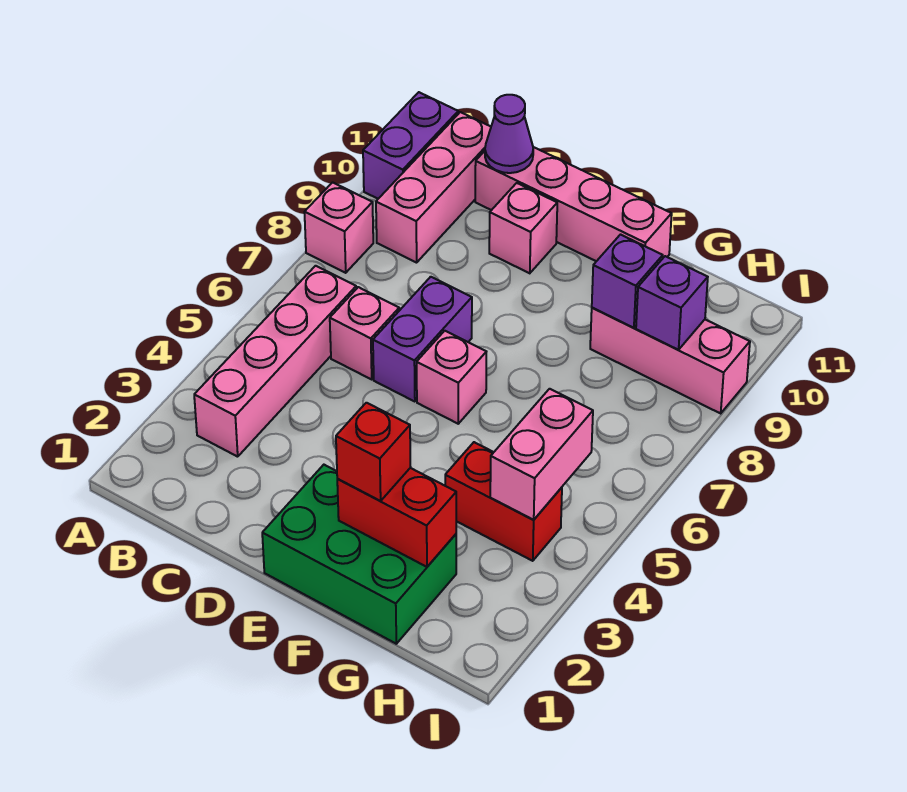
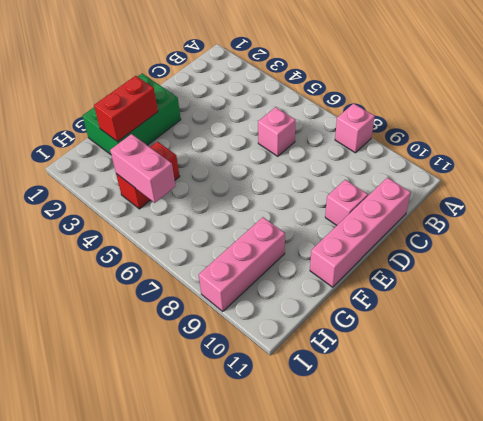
none -> purple brick A10:A11 level 1
none -> pink brick B3:B6 level 1
none -> pink brick B9:B11 level 1

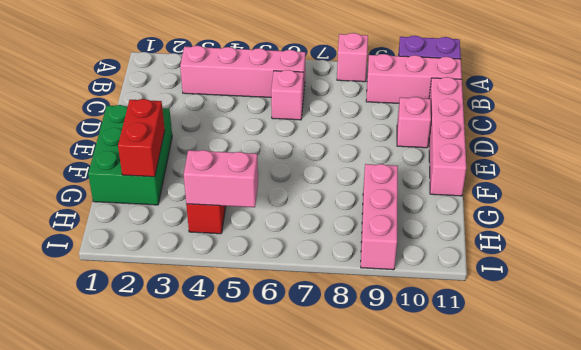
none -> purple brick D6:D7 level 1
none -> pink brick E6 level 1
none -> purple cone C11 level 2

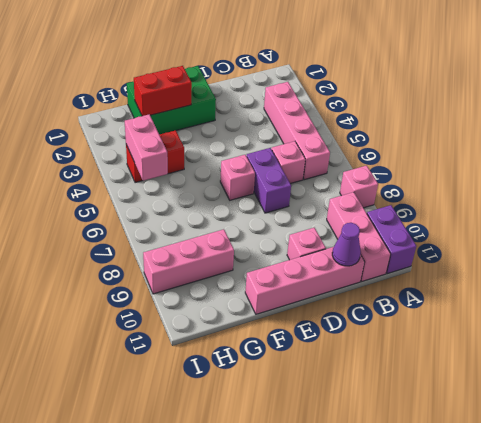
none -> purple brick G9 level 2
none -> purple brick H9 level 2
none -> red brick F2 level 3

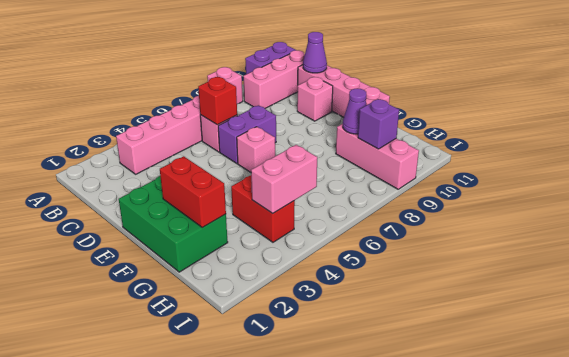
red brick C6 level 2 -> red brick F2 level 3
purple cone G9 level 2 -> purple brick G9 level 2

